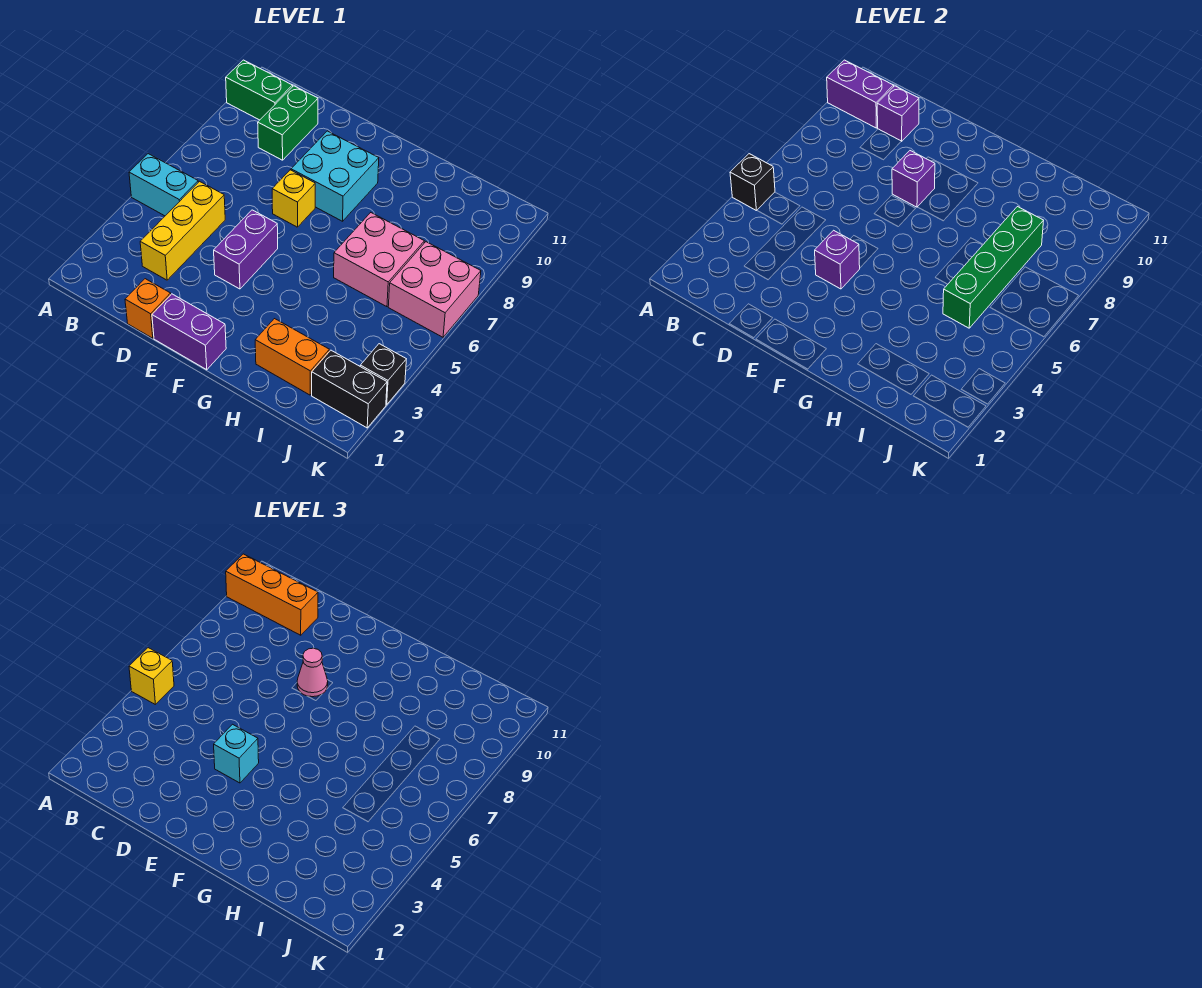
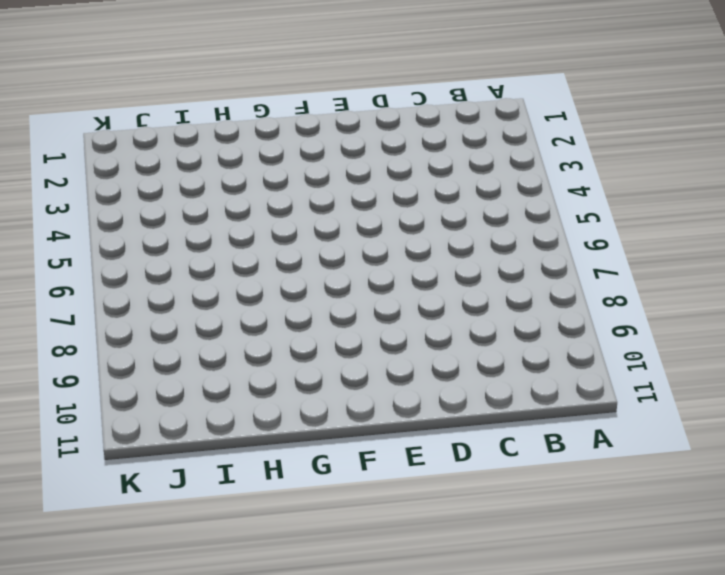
none -> cyan brick A5:B5 level 1
none -> green brick A10:B10 level 1
none -> yellow brick C3:C5 level 1

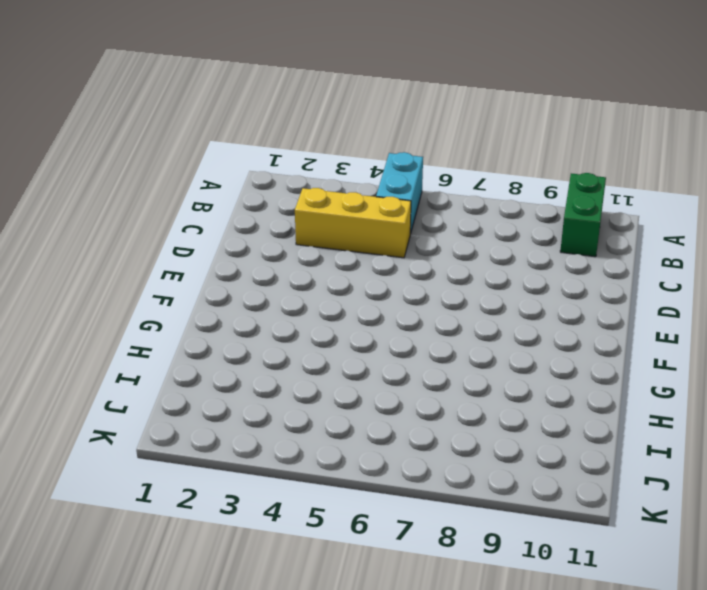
none -> green brick C9:C10 level 1
none -> orange brick D1 level 1
none -> purple brick E1:F1 level 1

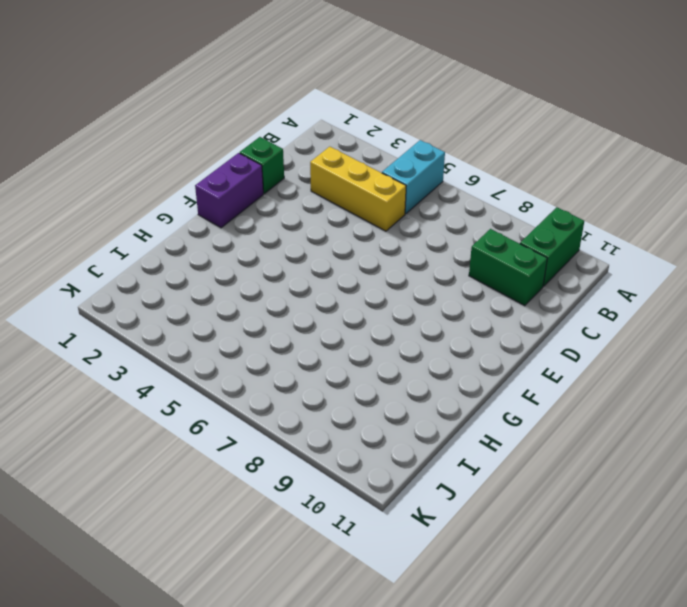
green brick D1 level 1 -> orange brick D1 level 1
none -> purple brick E4:E5 level 1
none -> yellow brick E7 level 1
none -> cyan brick E8:F9 level 1

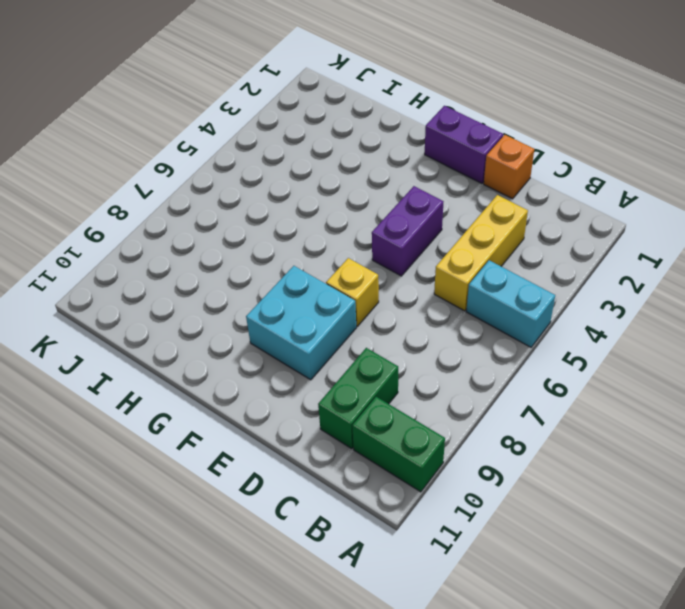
none -> orange brick H2:I2 level 1
none -> pink brick H6:I7 level 1
none -> black brick J2:K2 level 1

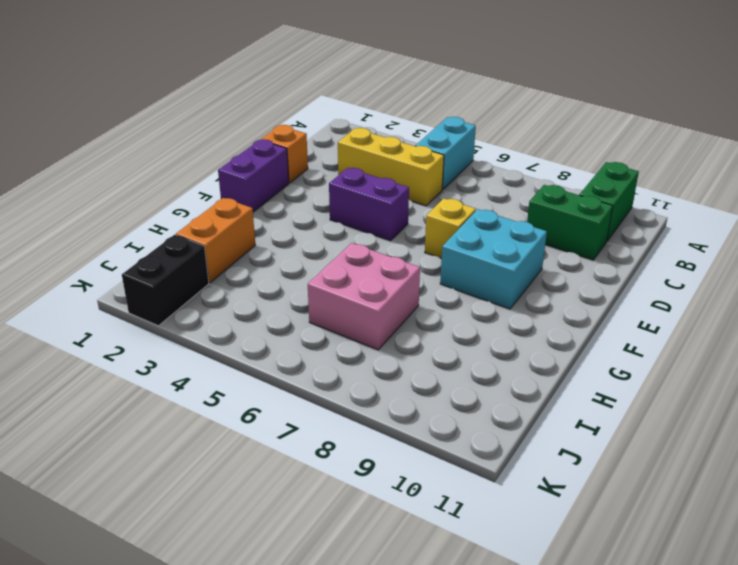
none -> pink brick J6:K7 level 1
none -> black brick K3 level 1
none -> black brick A5 level 2

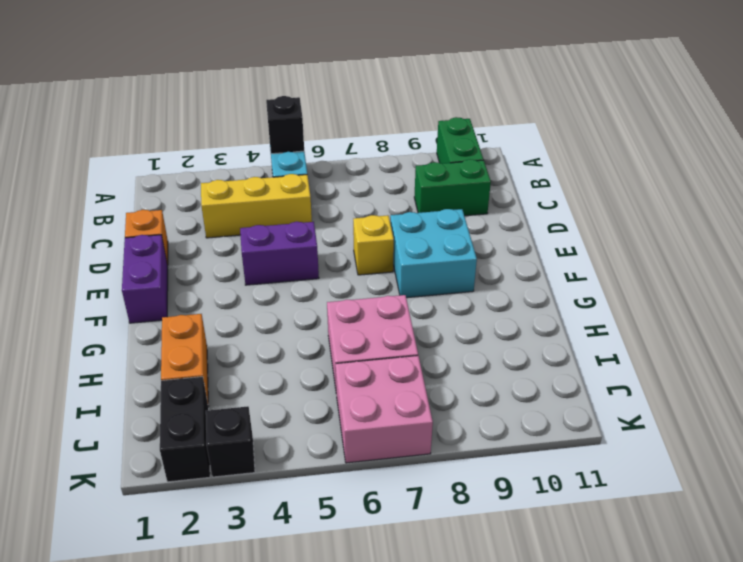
none -> purple brick A10:B10 level 2
none -> purple brick C10 level 2
none -> purple brick E4 level 2

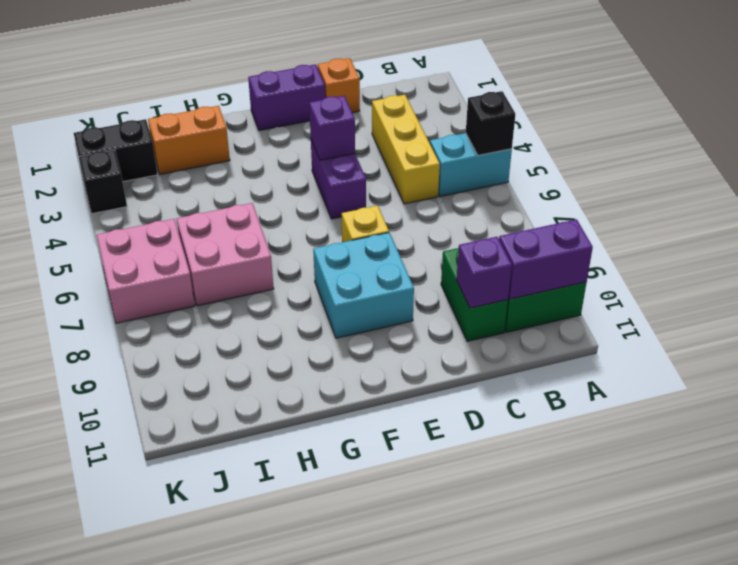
none -> purple brick E8 level 2
none -> green brick I5:I8 level 2
none -> yellow brick A5 level 3

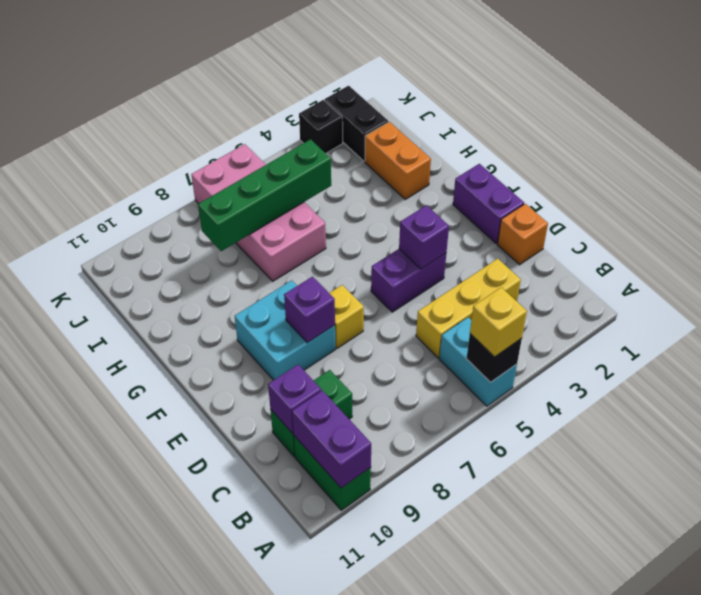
none -> orange brick A10:C10 level 3
none -> cyan brick E4 level 3
none -> pink cone E8 level 3

